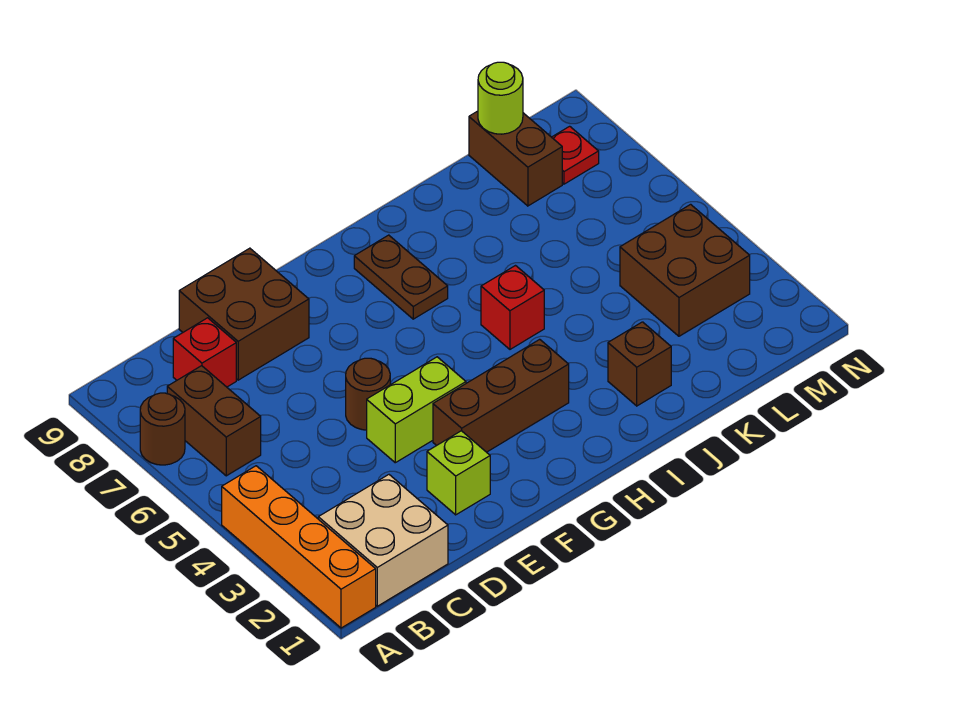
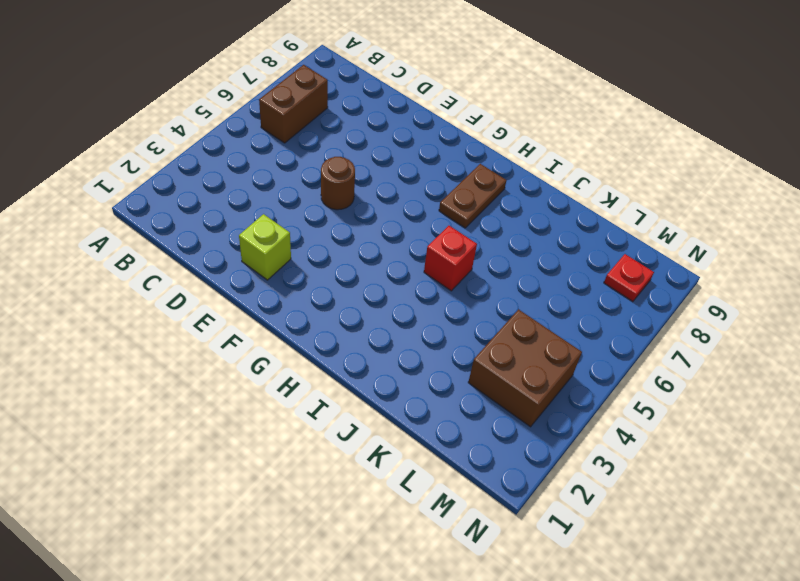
none -> orange brick A1:A4 level 1
none -> brown round brick A7 level 1
none -> tan brick B1:C2 level 1

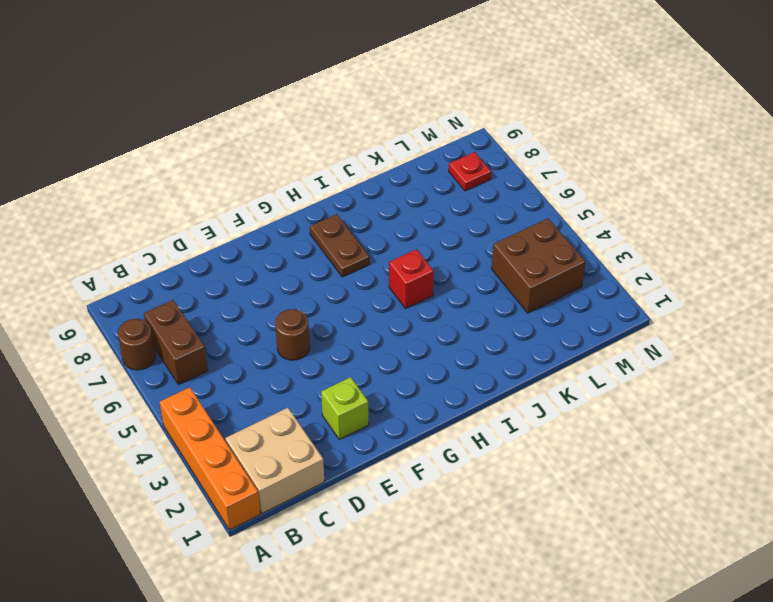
none -> red brick C8 level 1
none -> brown brick D8:E9 level 1
none -> lime brick E4:F4 level 1

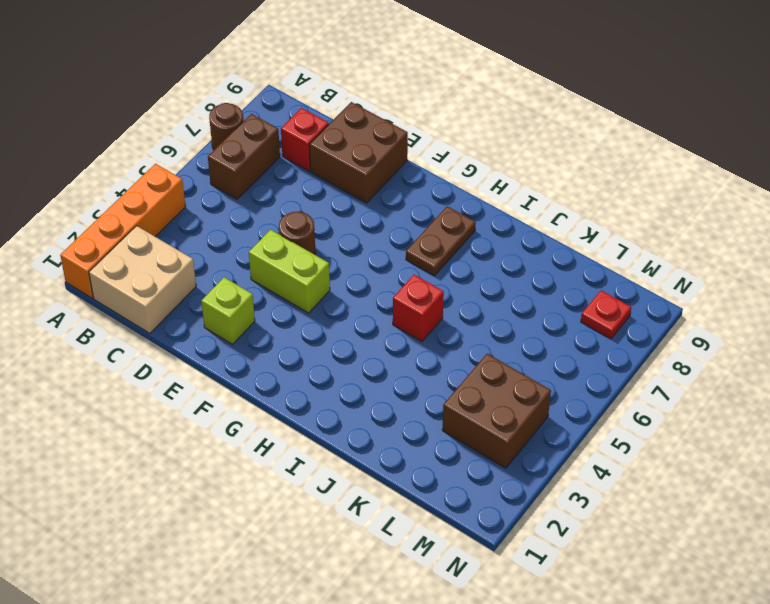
none -> brown brick F3:H3 level 1
none -> brown brick J2 level 1
none -> brown brick L8:L9 level 1

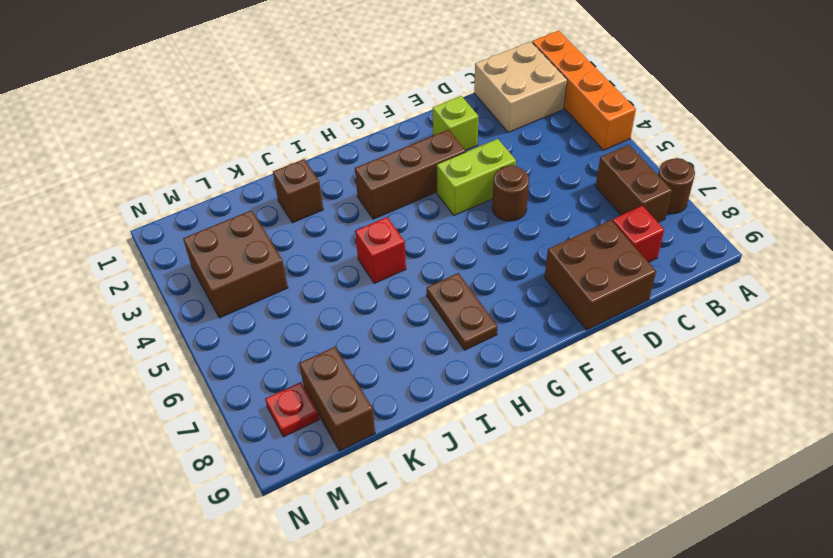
none -> lime round brick L9 level 2

